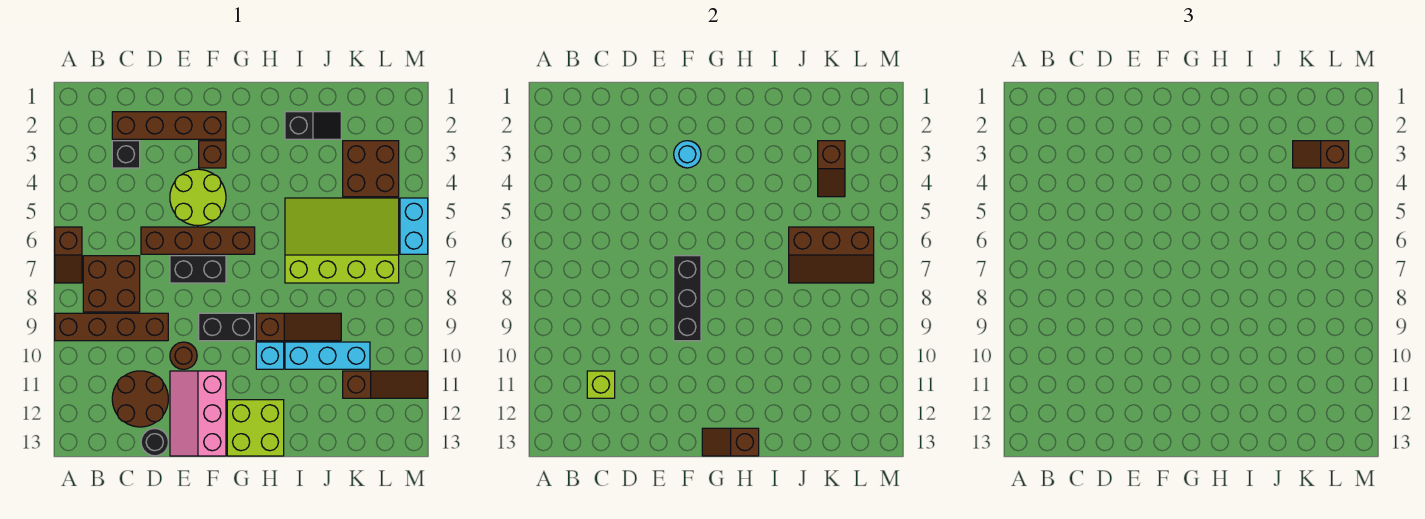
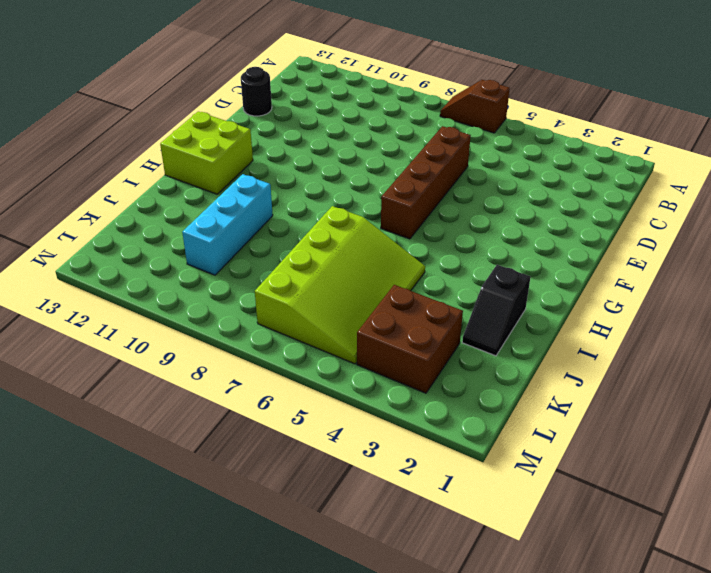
none -> brown brick A9:D9 level 1
none -> brown brick B7:C8 level 1
none -> brown brick C2:F2 level 1
none -> black brick C3 level 1

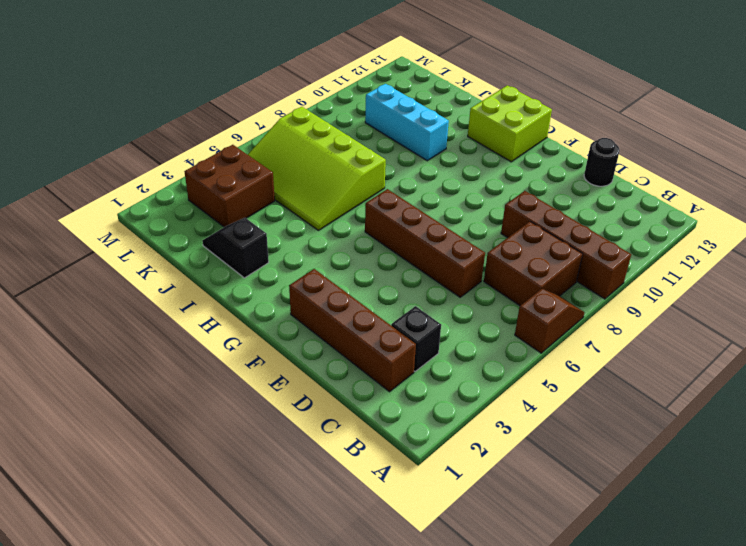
none -> brown round brick C11:D12 level 1
none -> lime round brick E4:F5 level 1
none -> black brick E7:F7 level 1
none -> brown round brick E10 level 1

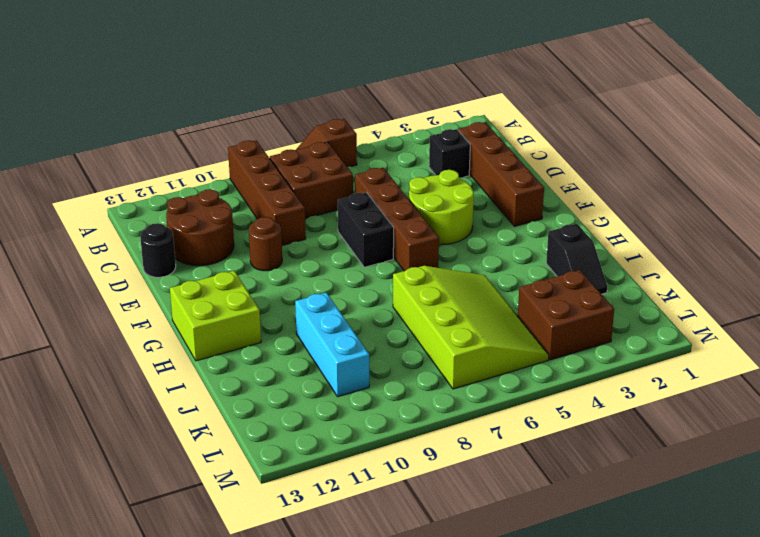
none -> pink slope E11:F13 level 1 top F
none -> brown brick F3 level 1
none -> black brick F9:G9 level 1
none -> brown slope H9:J9 level 1 top H

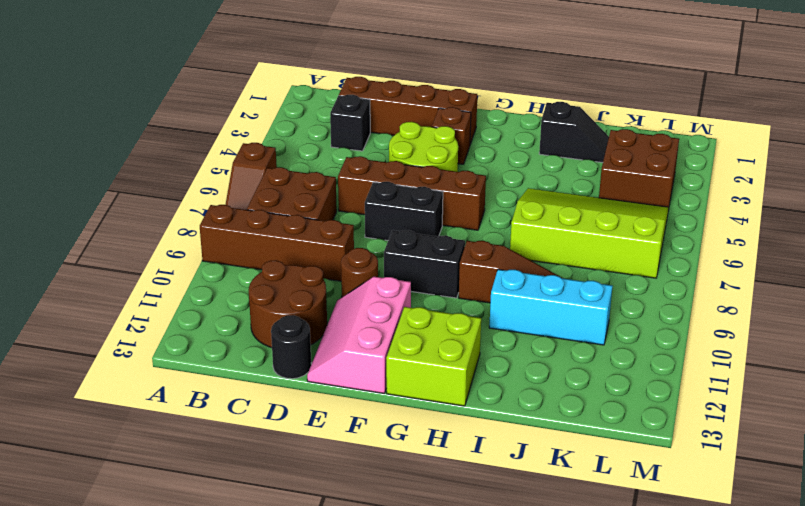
none -> cyan brick H10 level 1
none -> brown slope K11:M11 level 1 top K
none -> cyan brick M5:M6 level 1
none -> lime brick C11 level 2

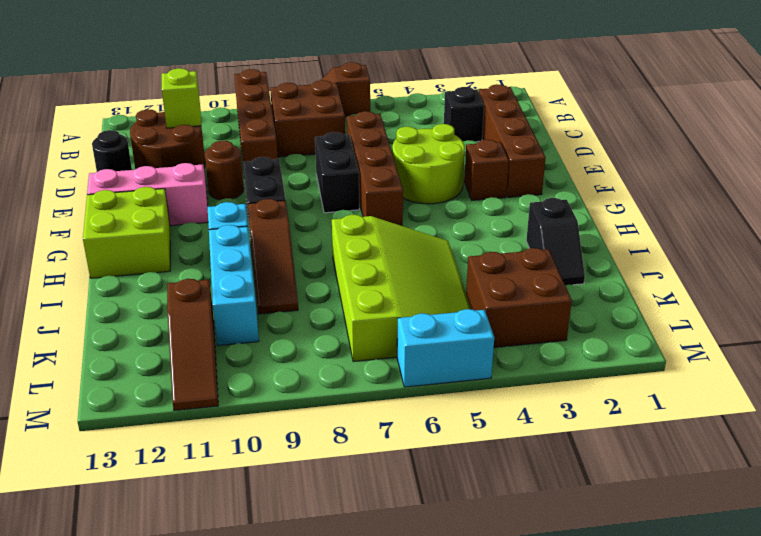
none -> cyan round brick F3 level 2
none -> black brick F7:F9 level 2
none -> brown slope G13:H13 level 2 top H
none -> brown slope J6:L7 level 2 top 6

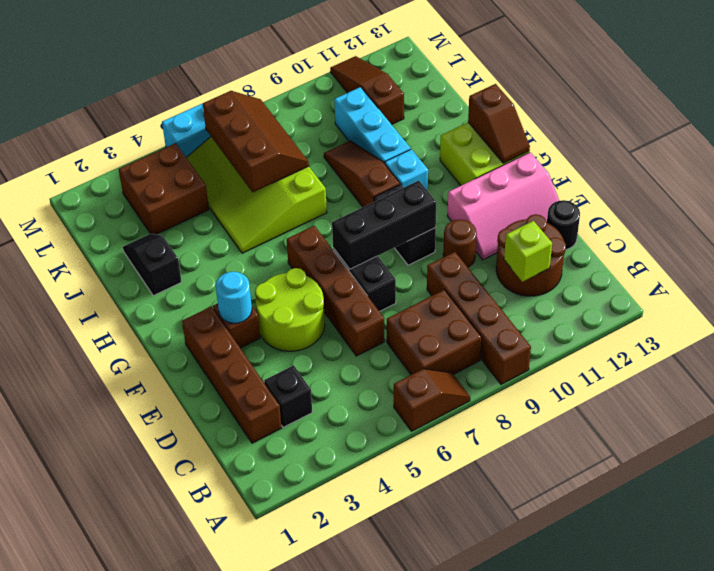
none -> brown slope K3:K4 level 2 top 3
none -> brown slope K3:L3 level 3 top L

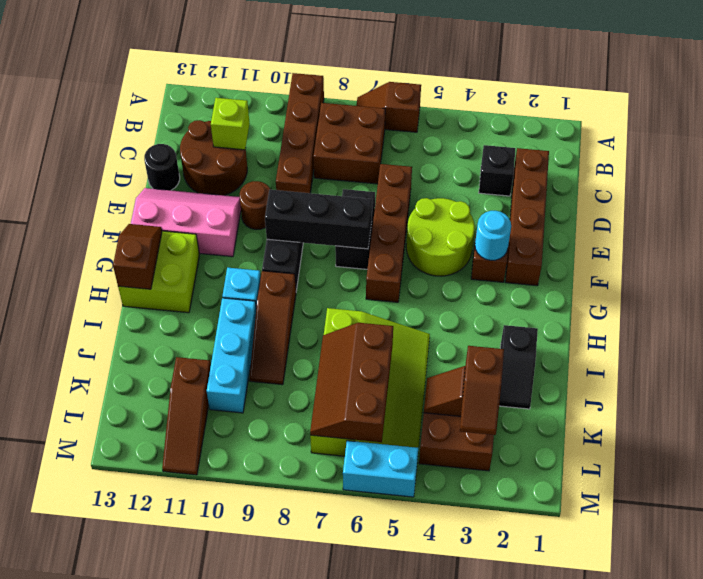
brown slope K3:L3 level 3 top K -> brown slope K3:L3 level 3 top L

